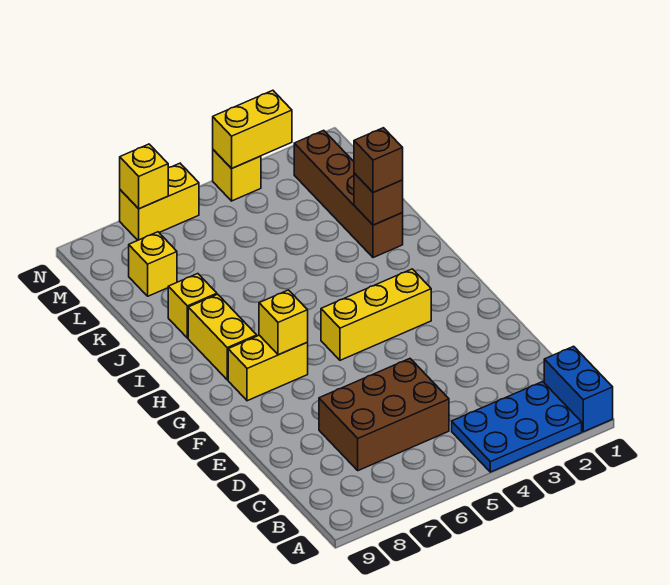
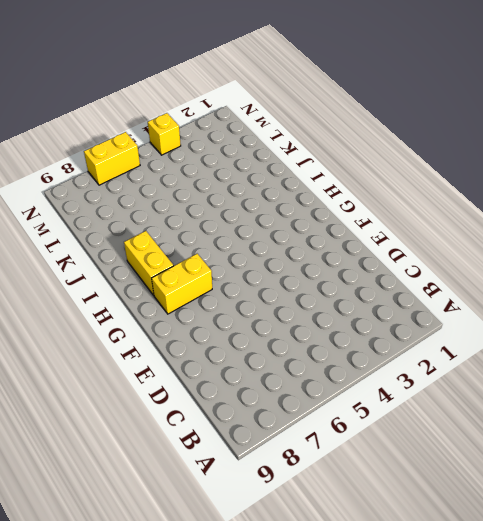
none -> blue brick A1:B1 level 1
none -> blue plate A2:B4 level 1
none -> brown brick C5:D7 level 1

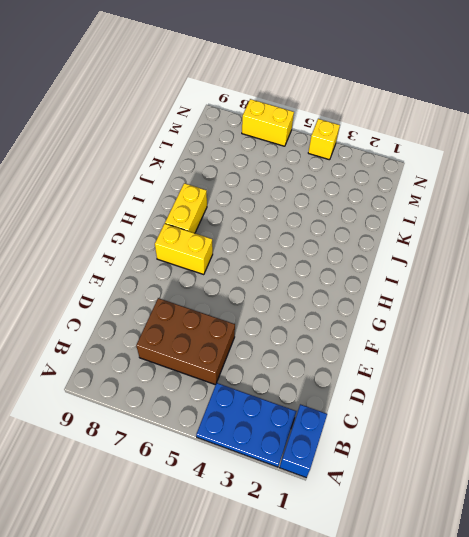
none -> yellow brick G3:G5 level 1
none -> brown brick J2:M2 level 1
none -> yellow brick J8 level 1

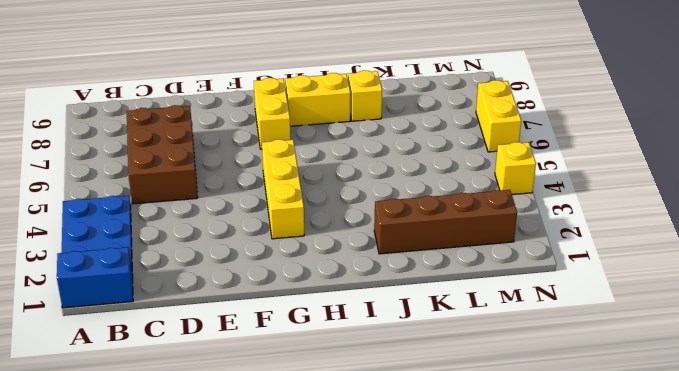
none -> yellow brick L8 level 1
none -> yellow brick G7 level 2
none -> brown brick J2 level 2

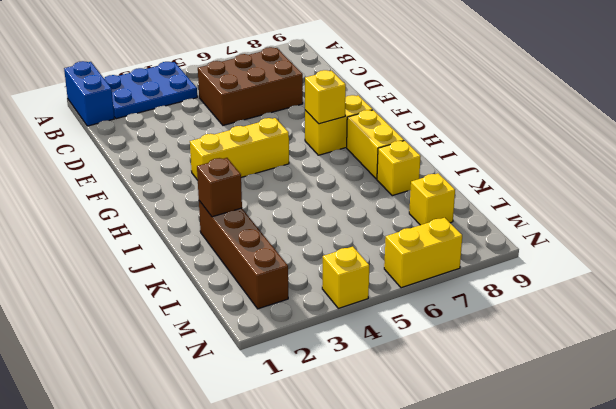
none -> yellow brick N3:N4 level 2
none -> yellow brick N7 level 2
none -> brown brick J2 level 3

